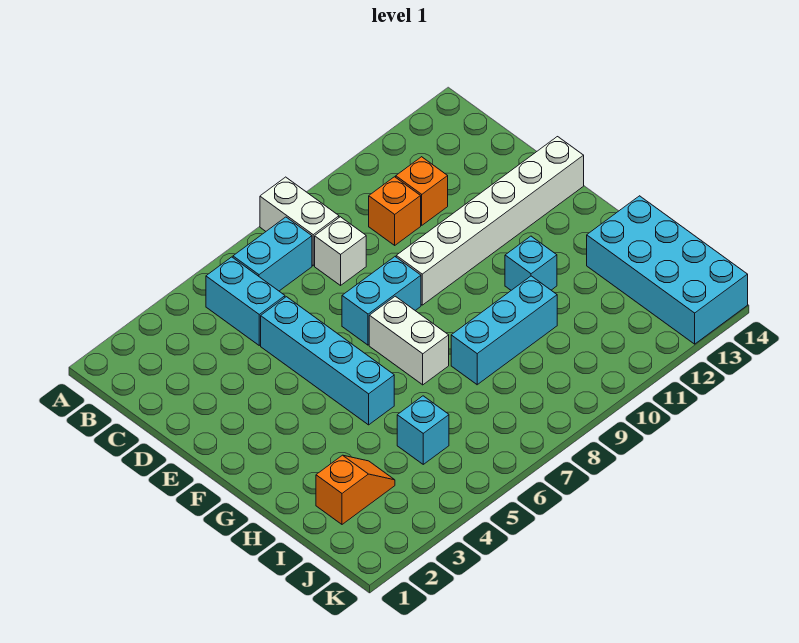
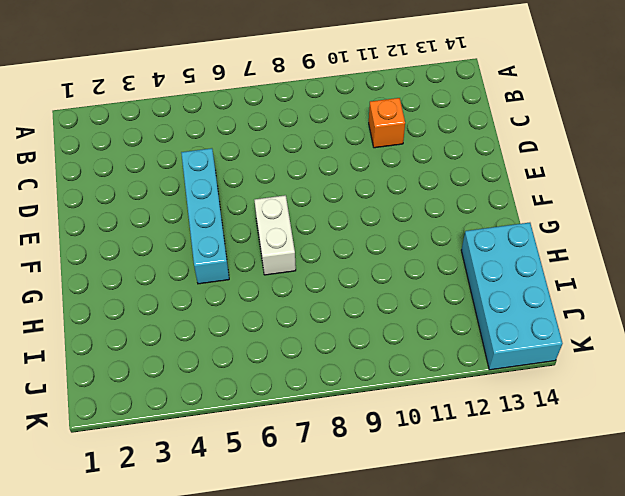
none -> white brick A8:B8 level 1
none -> cyan brick B5:C5 level 1
none -> cyan brick B6:B7 level 1

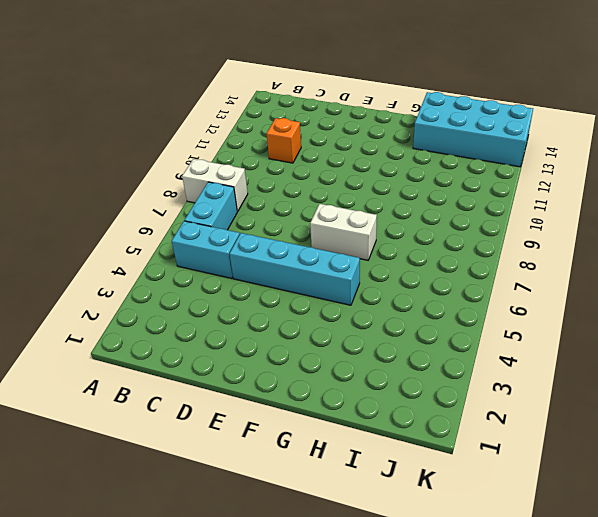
none -> white brick C8 level 1
none -> orange brick C10 level 1
none -> cyan brick E7:E8 level 1

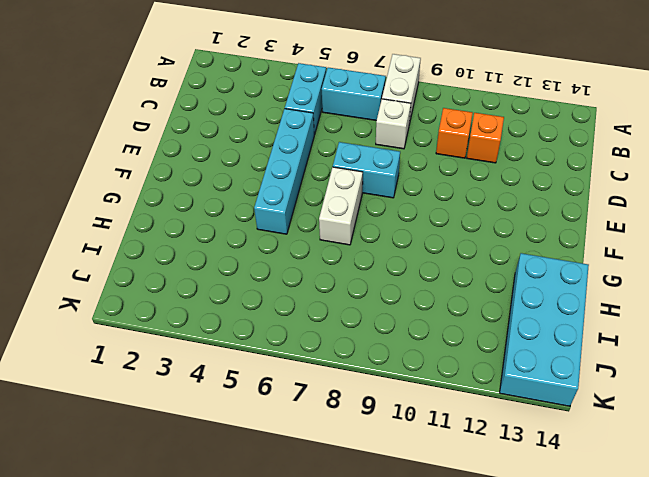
none -> white brick E9:E14 level 1
none -> cyan brick G11 level 1
none -> cyan brick H8:H10 level 1

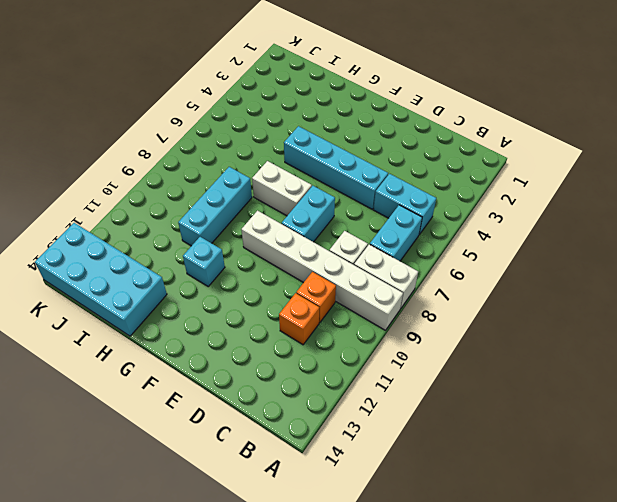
white brick A9:F9 level 1 -> white brick E9:E14 level 1
none -> orange slope I2:I3 level 1 top 2
none -> cyan brick I5 level 1

